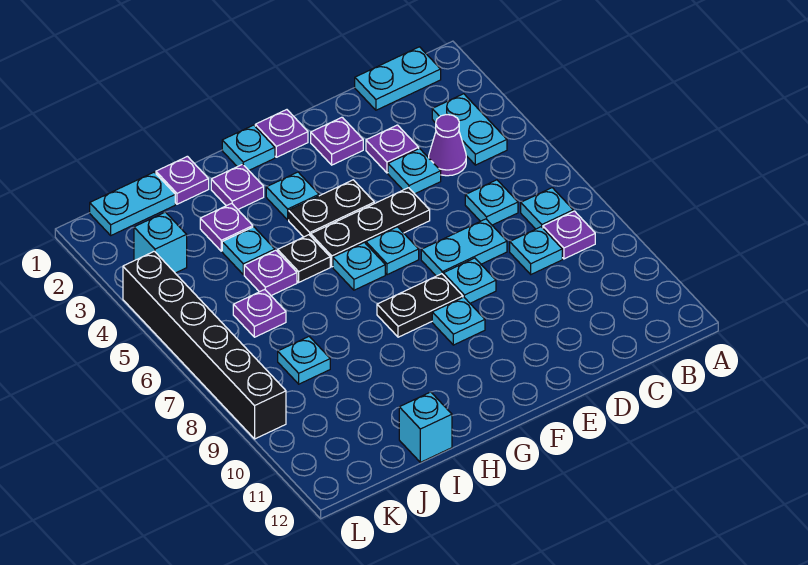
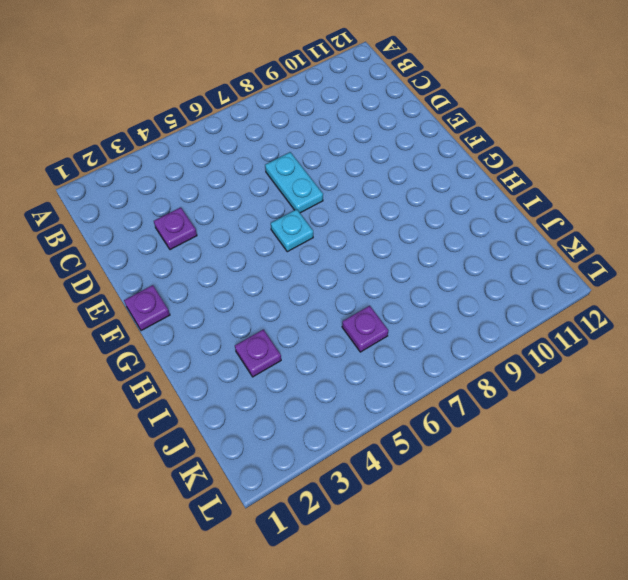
none -> cyan plate B1:C1 level 1
none -> cyan plate B3:B4 level 1
none -> cyan plate B7 level 1
none -> purple plate B8 level 1

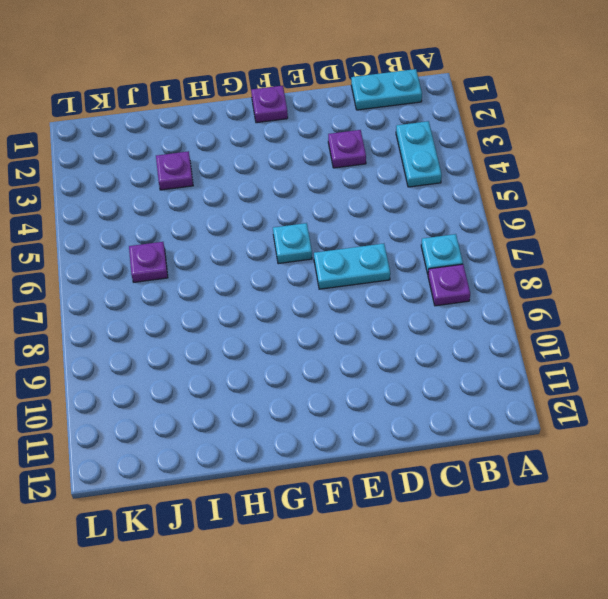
none -> purple cone C4 level 1
none -> cyan plate C6 level 1
none -> cyan plate C8 level 1
none -> cyan plate D4 level 1

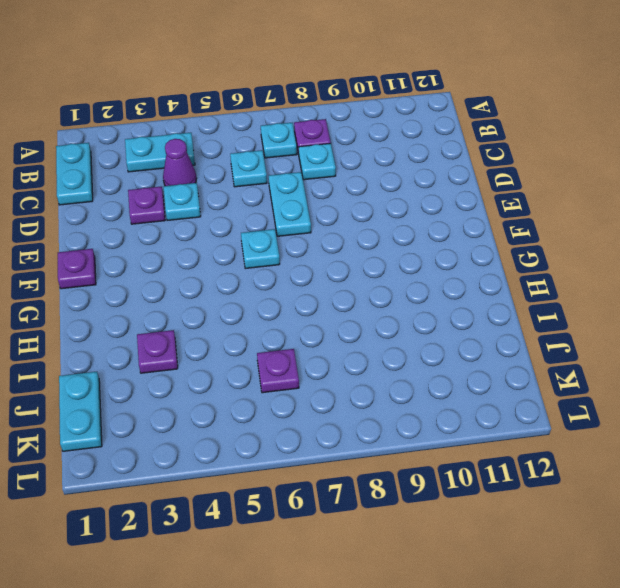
none -> purple plate E2 level 1
none -> black plate E5:G5 level 1
none -> cyan plate E8 level 1
none -> black plate F4:G4 level 1

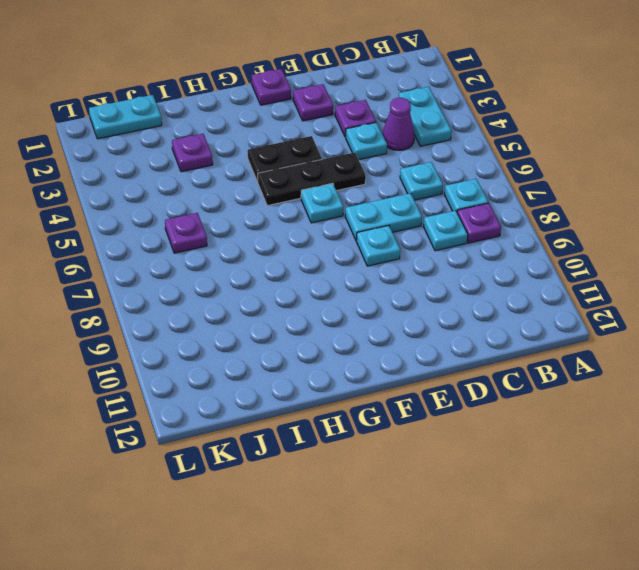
none -> cyan plate B1:C1 level 1
none -> black plate F8:G8 level 1
none -> cyan plate F9 level 1
none -> cyan plate G1 level 1

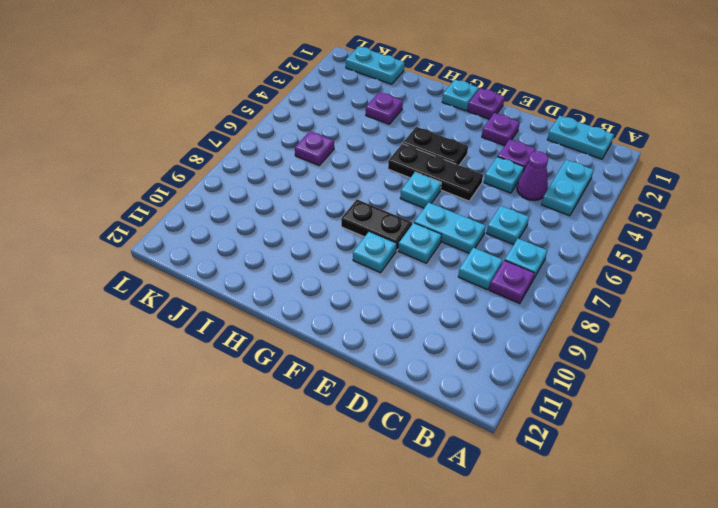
none -> cyan plate G3 level 1
none -> cyan plate G6 level 1
none -> purple plate H2 level 1
none -> black plate H5 level 1

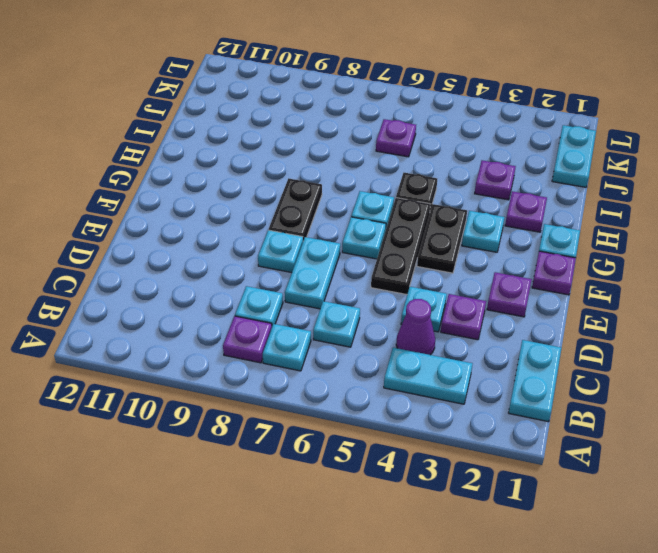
none -> cyan plate F9 level 1
none -> purple plate I1 level 1
none -> cyan plate I4 level 1
none -> purple plate I5 level 1

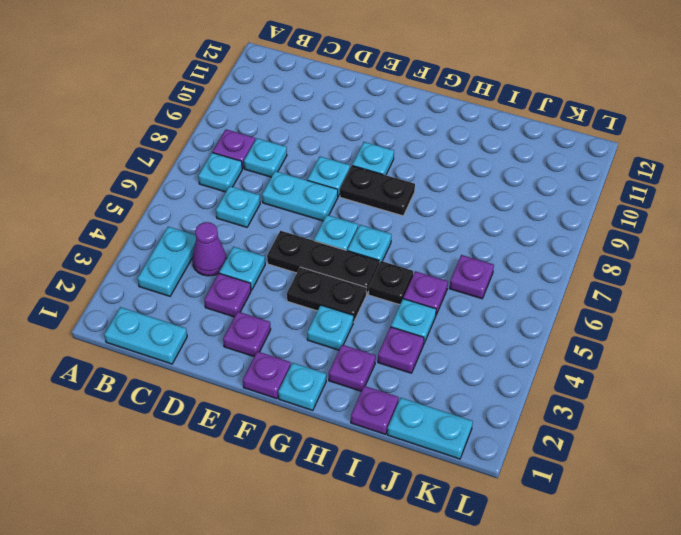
none -> cyan brick I12 level 1
none -> cyan plate J8 level 1
none -> cyan brick K3 level 1
none -> black brick L4:L9 level 1

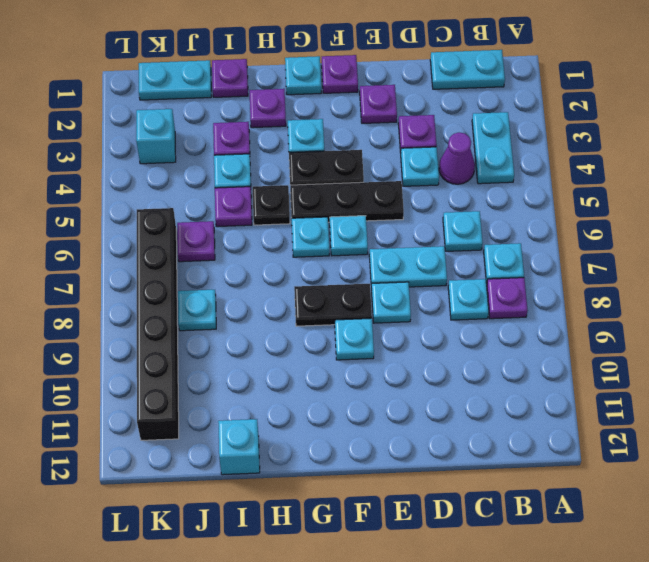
black brick K6:K11 level 1 -> black brick L4:L9 level 1

